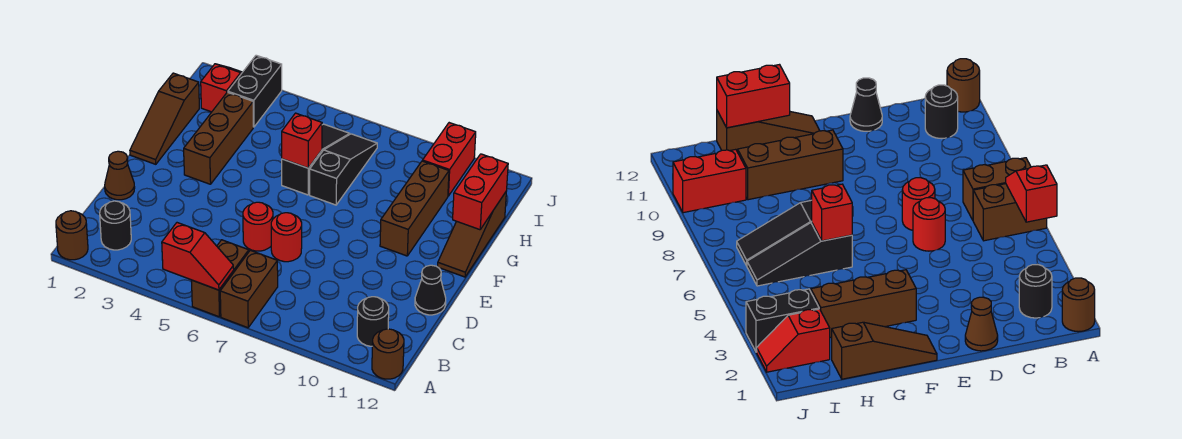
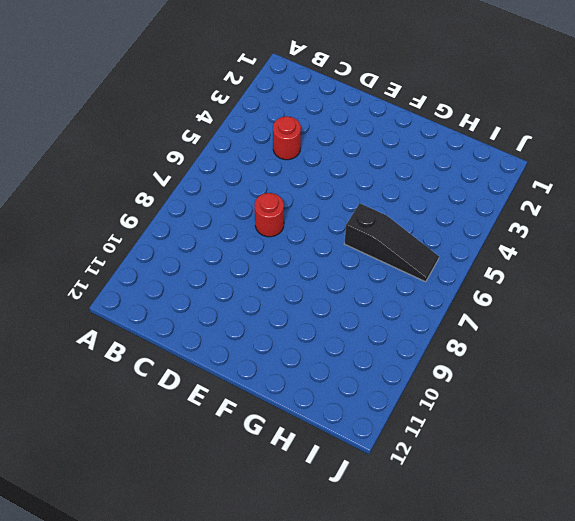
red round brick C4 level 1 -> red round brick D6 level 1
none -> brown round brick A1 level 1
none -> brown brick A6:B6 level 1
none -> brown brick A7:B7 level 1

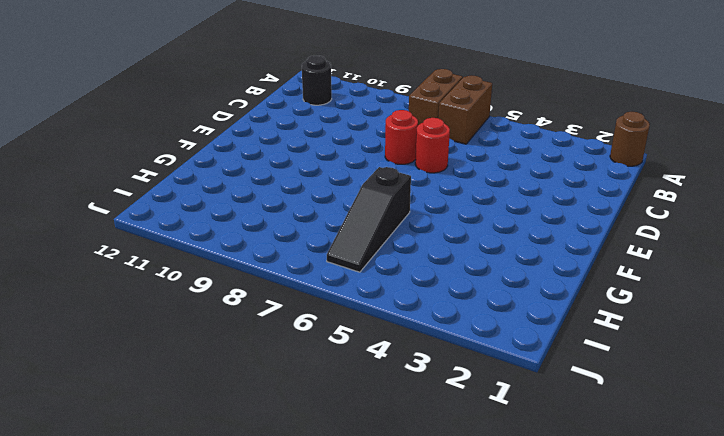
none -> brown round brick A12 level 1
none -> black round brick B2 level 1
none -> brown cone D1 level 1

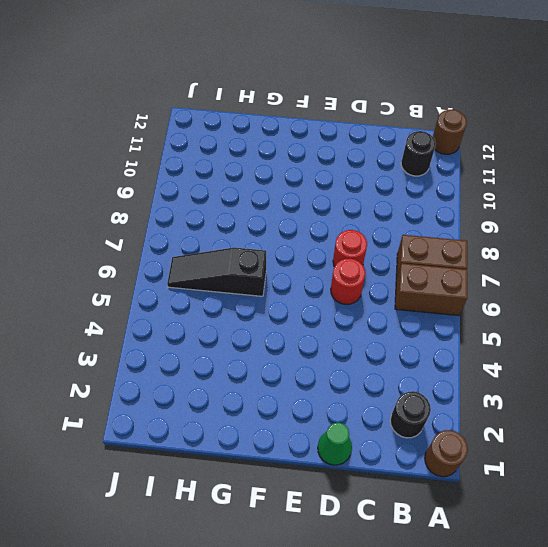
green cone D1 level 1 -> brown cone D1 level 1
none -> black cone D12 level 1
none -> brown slope F1:H1 level 1 top H
none -> brown brick F3:H3 level 1

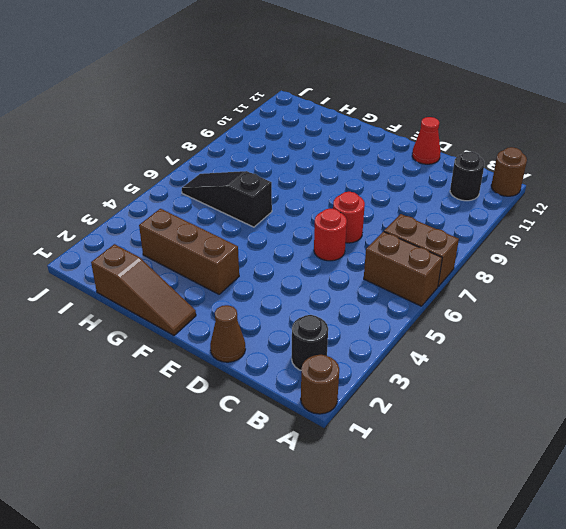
red cone D12 level 1 -> black cone D12 level 1
none -> brown brick F10:H10 level 1
none -> brown slope F12:H12 level 1 top H
none -> black slope G7:I7 level 1 top G

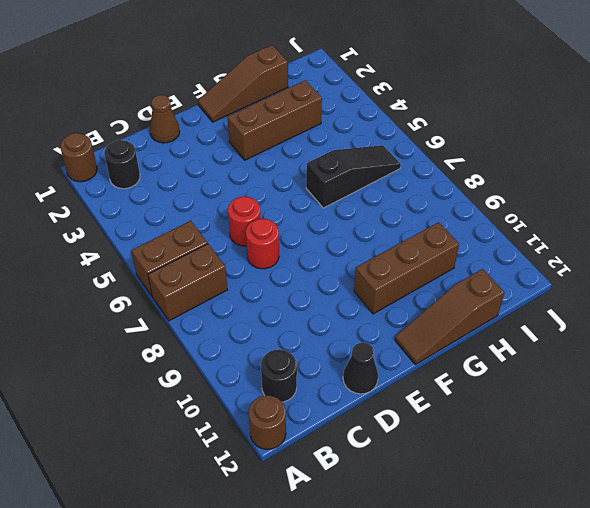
none -> black slope G7:I7 level 1 top G
none -> red slope I2:J2 level 1 top I
none -> black brick I3:J3 level 1

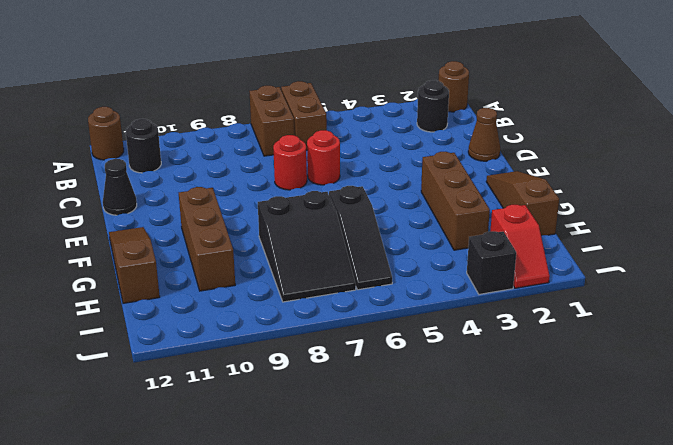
black slope G7:I8 level 1 top G -> black slope G7:I7 level 1 top G
black brick J3 level 1 -> black brick I3:J3 level 1
none -> red brick I10:J10 level 1
none -> red slope A5:A6 level 2 top 5
none -> red brick G6 level 2

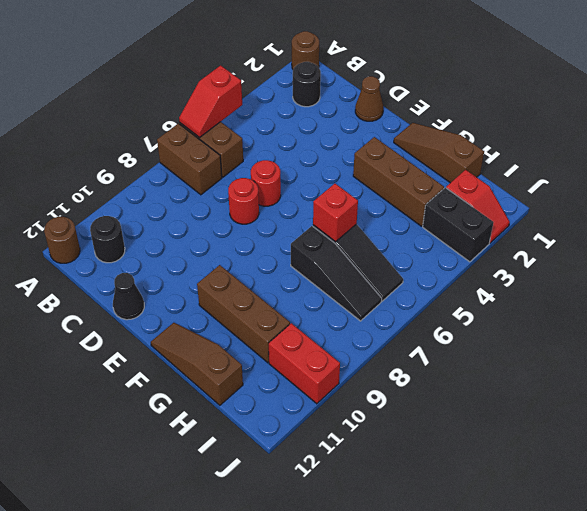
none -> red brick G12:H12 level 2

